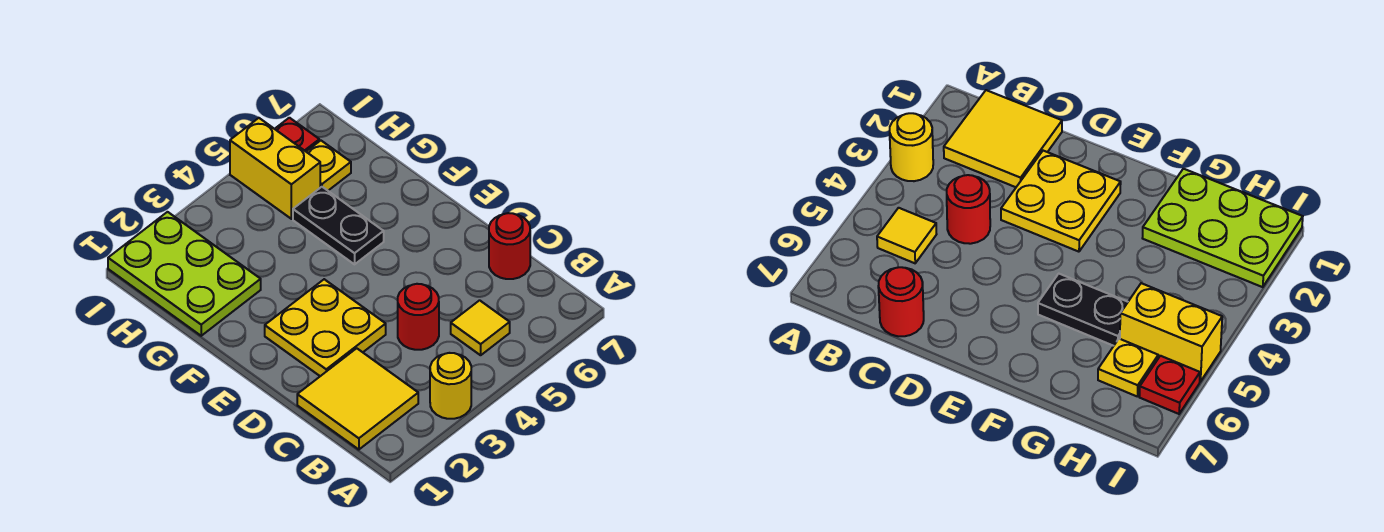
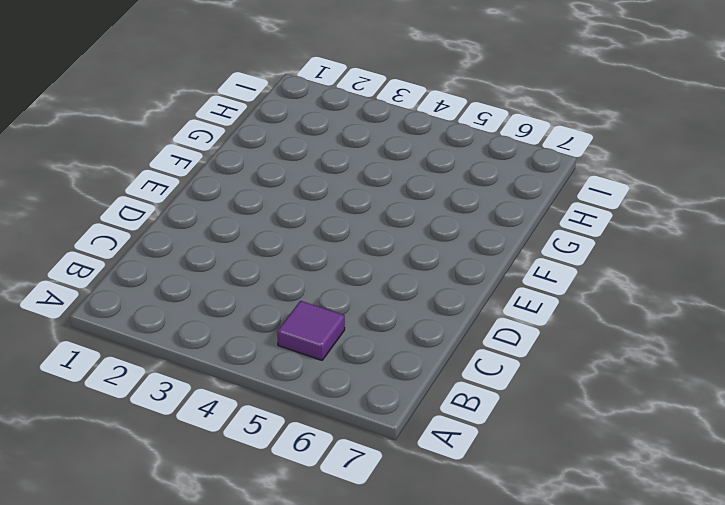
purple tile B5 level 1 -> yellow tile B5 level 1
none -> yellow round brick A3 level 1
none -> yellow tile B1:C2 level 1

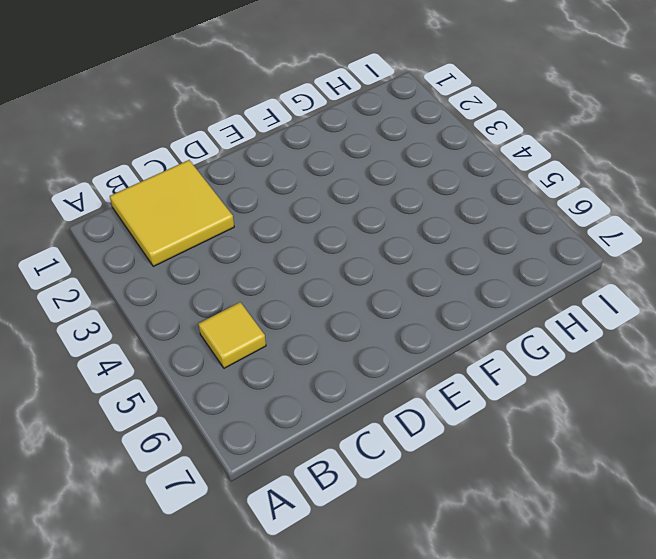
none -> yellow round brick A3 level 1
none -> red round brick C4 level 1

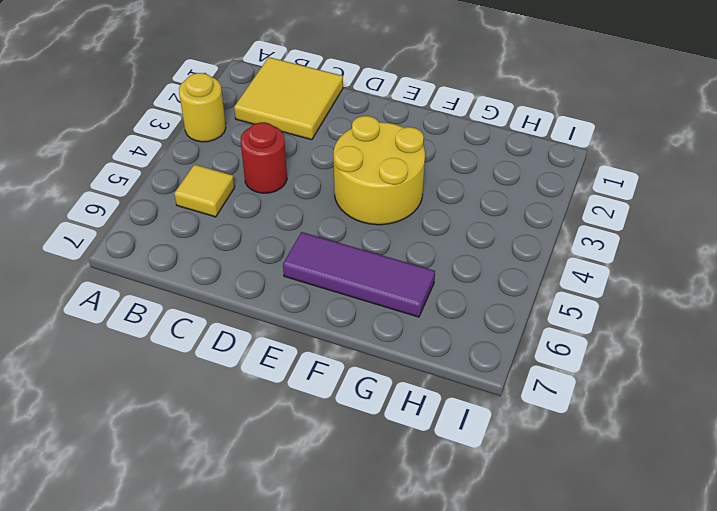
yellow round brick E3:F4 level 1 -> yellow plate D2:E3 level 1
purple tile E6:G6 level 1 -> none
none -> red round brick C7 level 1
none -> black plate F5:G5 level 1

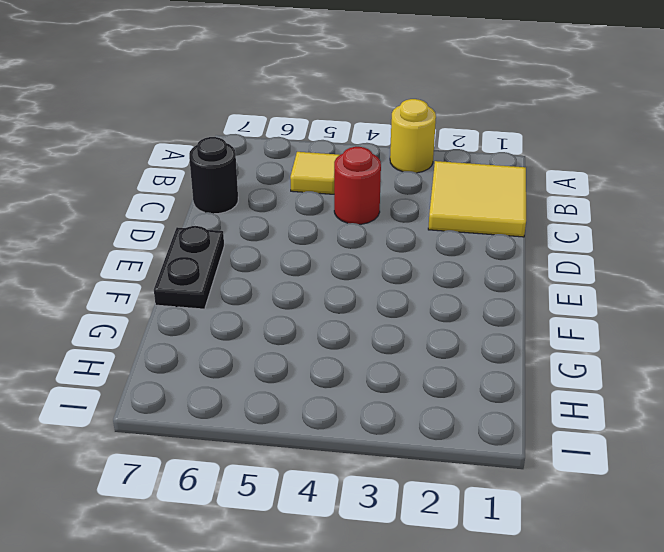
black round brick C7 level 1 -> red round brick C7 level 1
black plate E7:F7 level 1 -> black plate F5:G5 level 1
none -> yellow plate D2:E3 level 1
none -> lime plate G1:I2 level 1

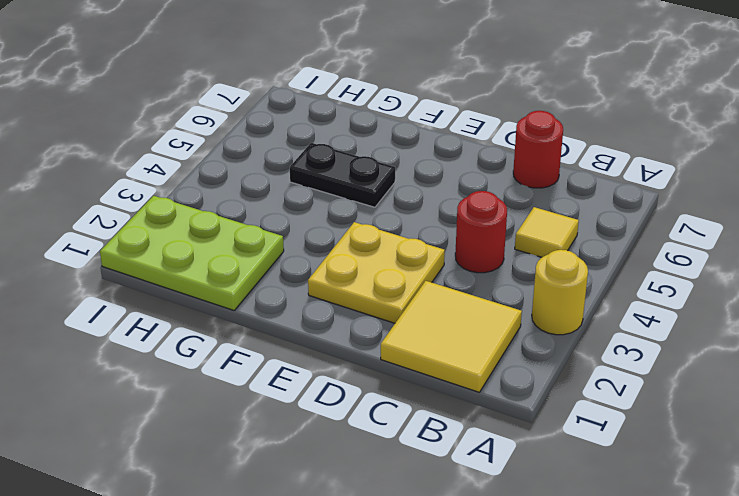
none -> yellow brick H5:I5 level 1
none -> yellow plate H6 level 1

